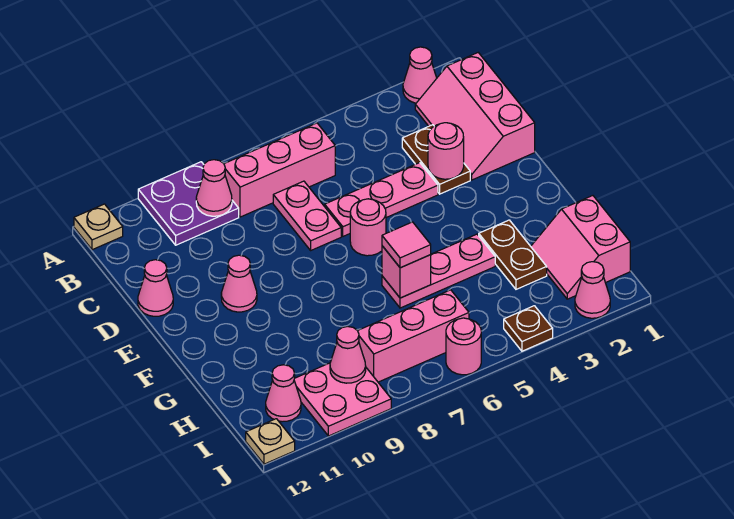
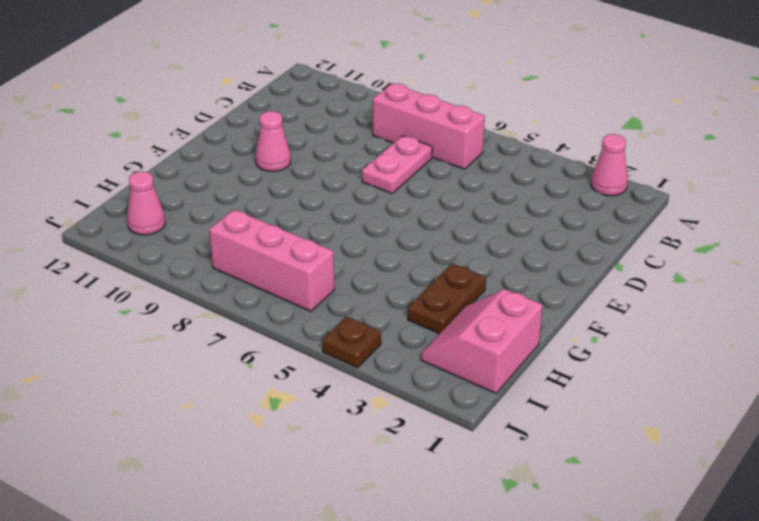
none -> purple plate A9:B10 level 1
none -> tan plate A12 level 1
none -> pink slope B1:D2 level 1 top 1

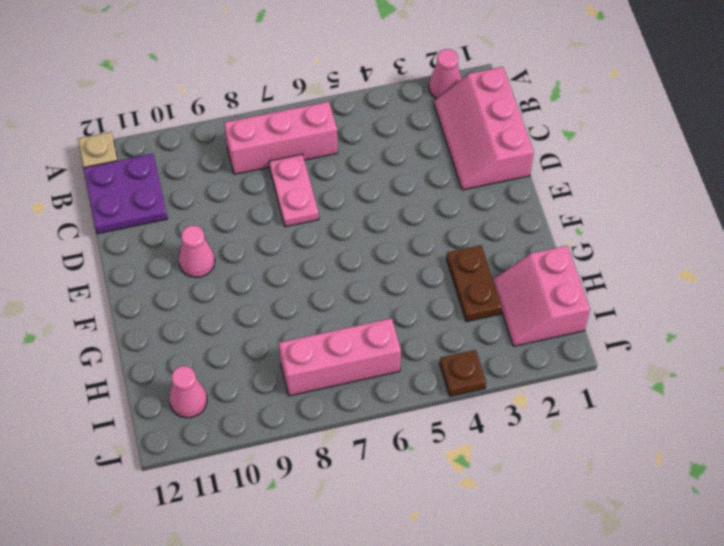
purple plate B11:C12 level 1 -> purple plate A9:B10 level 1
none -> brown plate C3:D3 level 1
none -> pink plate D4:D6 level 1
none -> pink cone D12 level 1

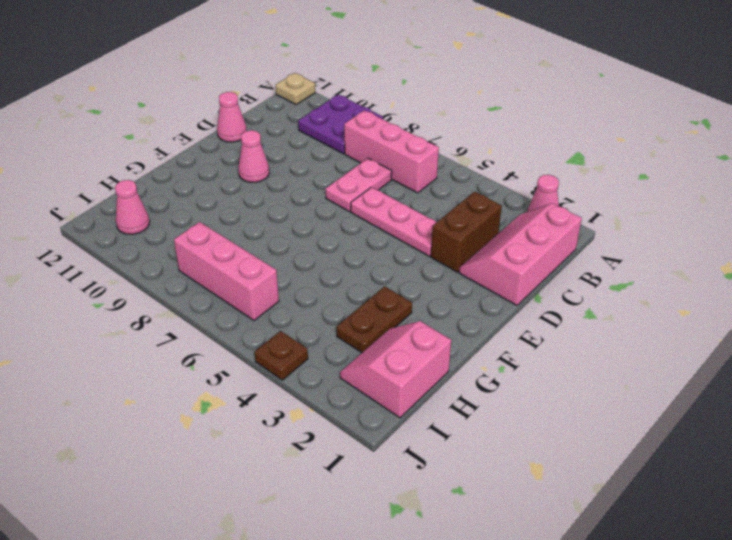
brown brick C3:D3 level 1 -> brown plate C3:D3 level 1
none -> pink round brick E6 level 1
none -> pink plate G4:G6 level 1
none -> pink plate I9:J10 level 1

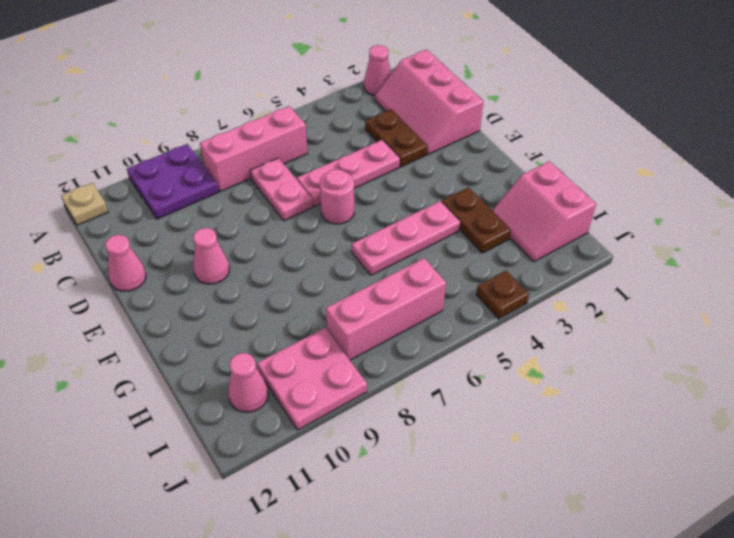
none -> pink cone J2 level 1
none -> pink round brick J6 level 1
none -> tan plate J12 level 1

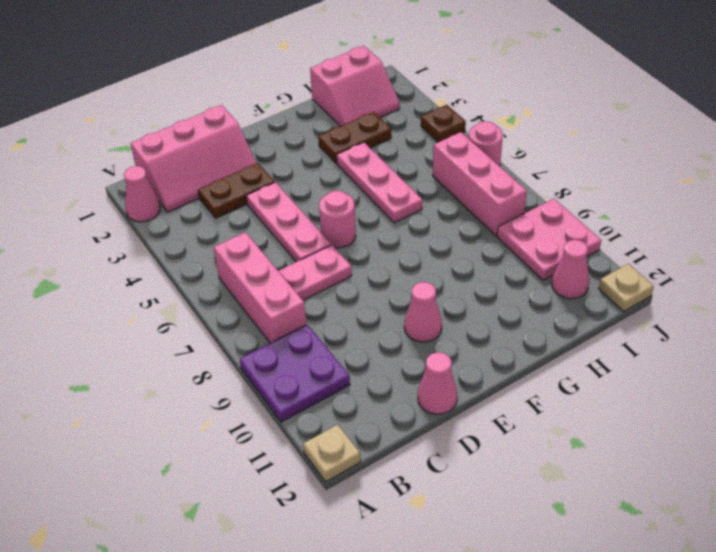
none -> pink cone J2 level 1
none -> pink cone B9 level 2
none -> pink round brick D3 level 2

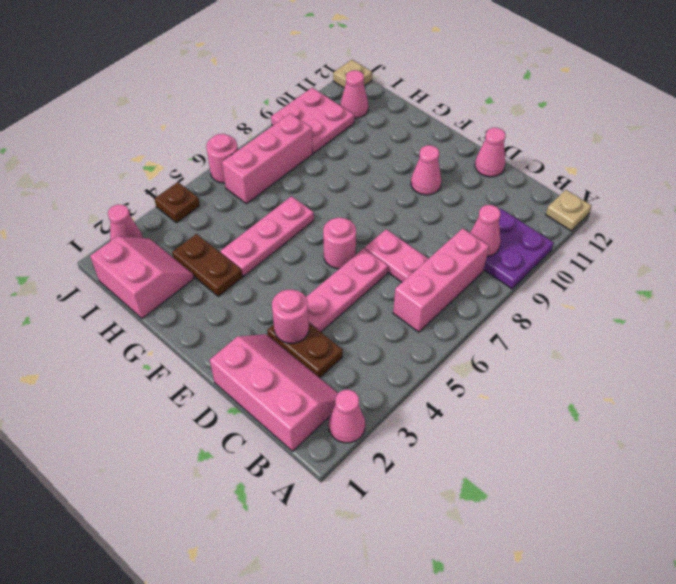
none -> pink brick G6 level 2
none -> pink cone I9 level 2
none -> pink tile G6 level 3

